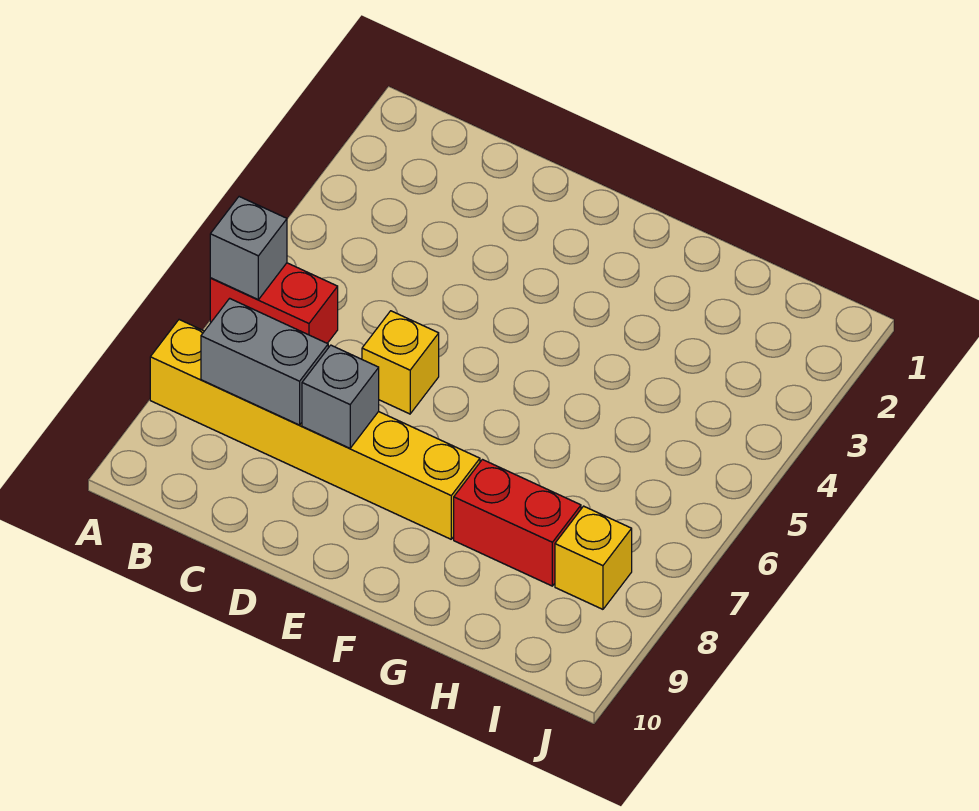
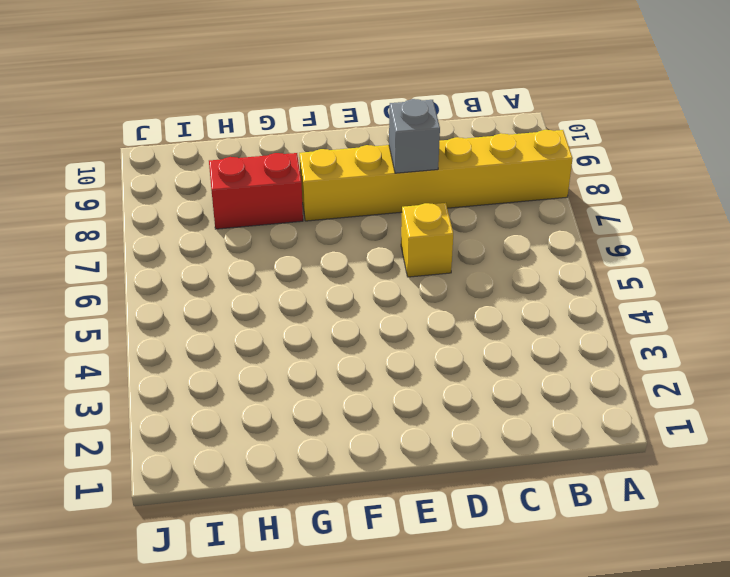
none -> red brick A6:B6 level 1
none -> yellow brick I8 level 1

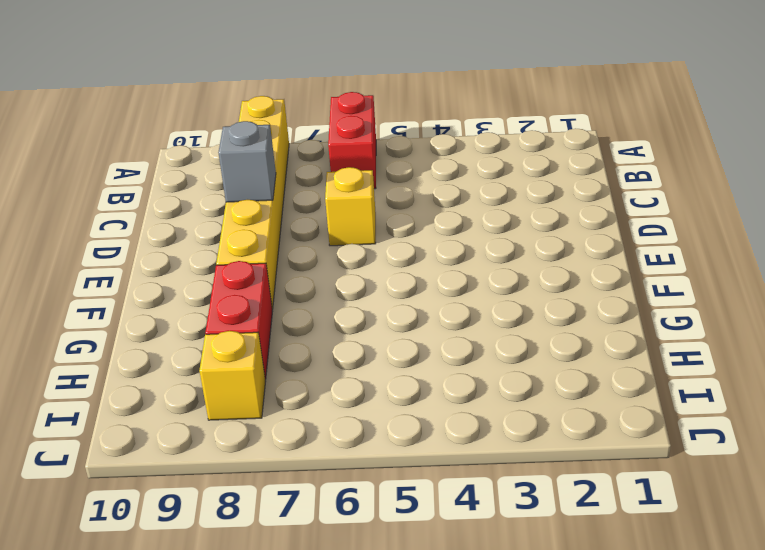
none -> grey brick A6 level 2
none -> grey brick B8:C8 level 2

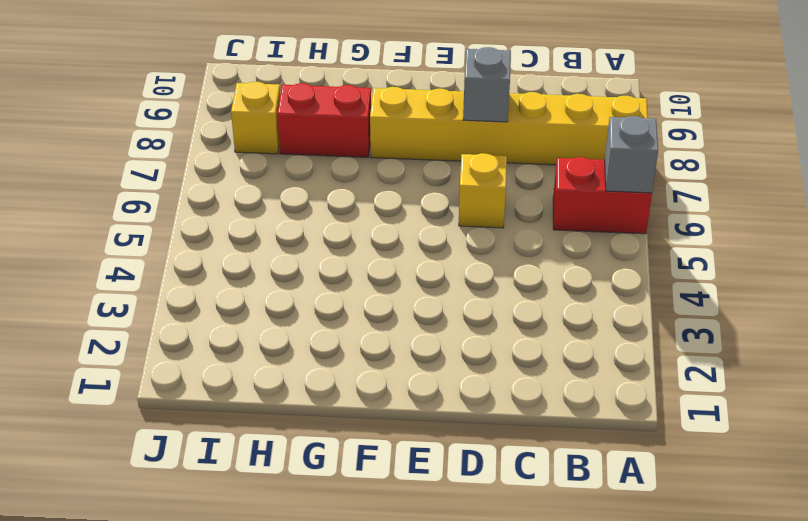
none -> grey brick B8:C8 level 2

